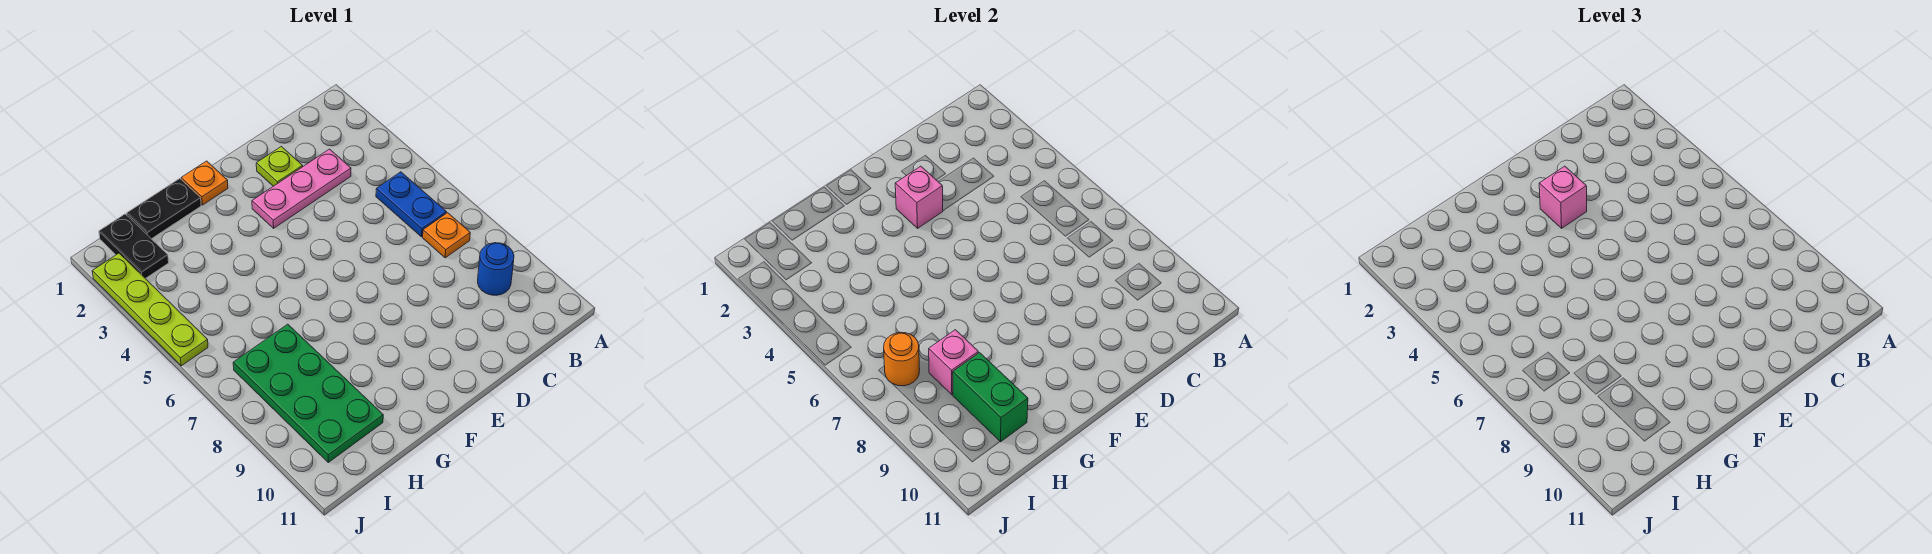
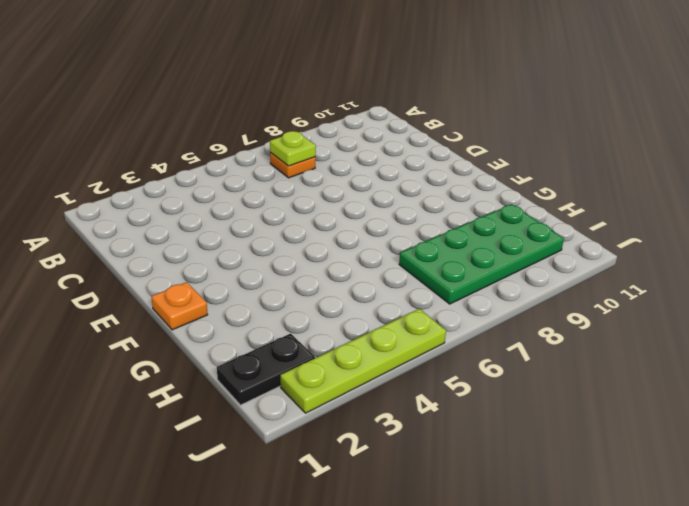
lime plate B7 level 2 -> lime plate D2 level 1
none -> blue plate B5:B6 level 1
none -> blue round brick B9 level 1
none -> pink plate C3:E3 level 1

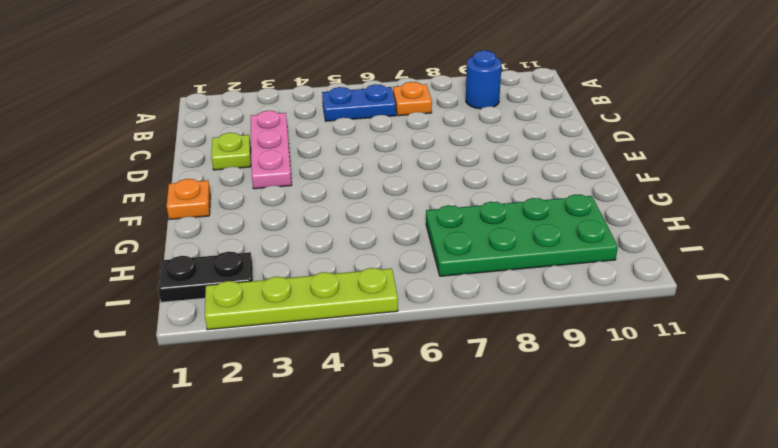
none -> black plate G1:H1 level 1
none -> pink brick E3 level 2
none -> pink brick H8 level 2

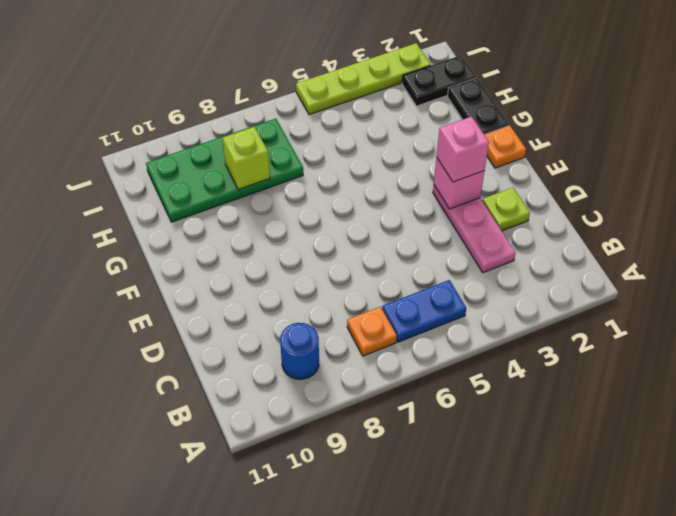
lime brick H8 level 2 -> pink brick H8 level 2
none -> green brick H9:H10 level 2
none -> orange round brick I7 level 2

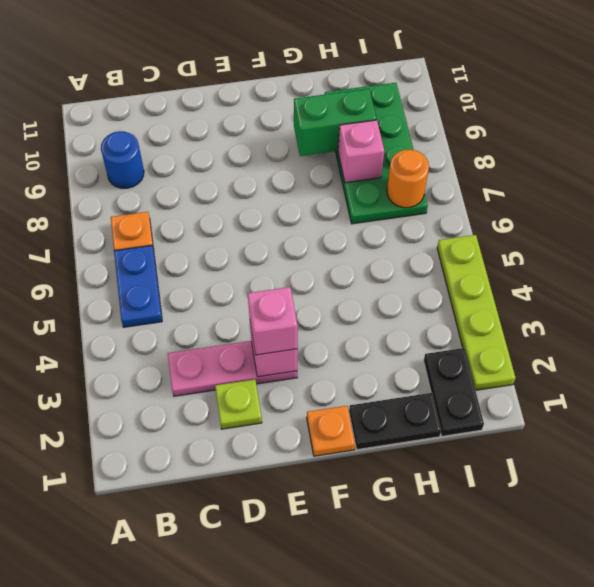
green brick G9:H9 level 2 -> green brick H9:H10 level 2

